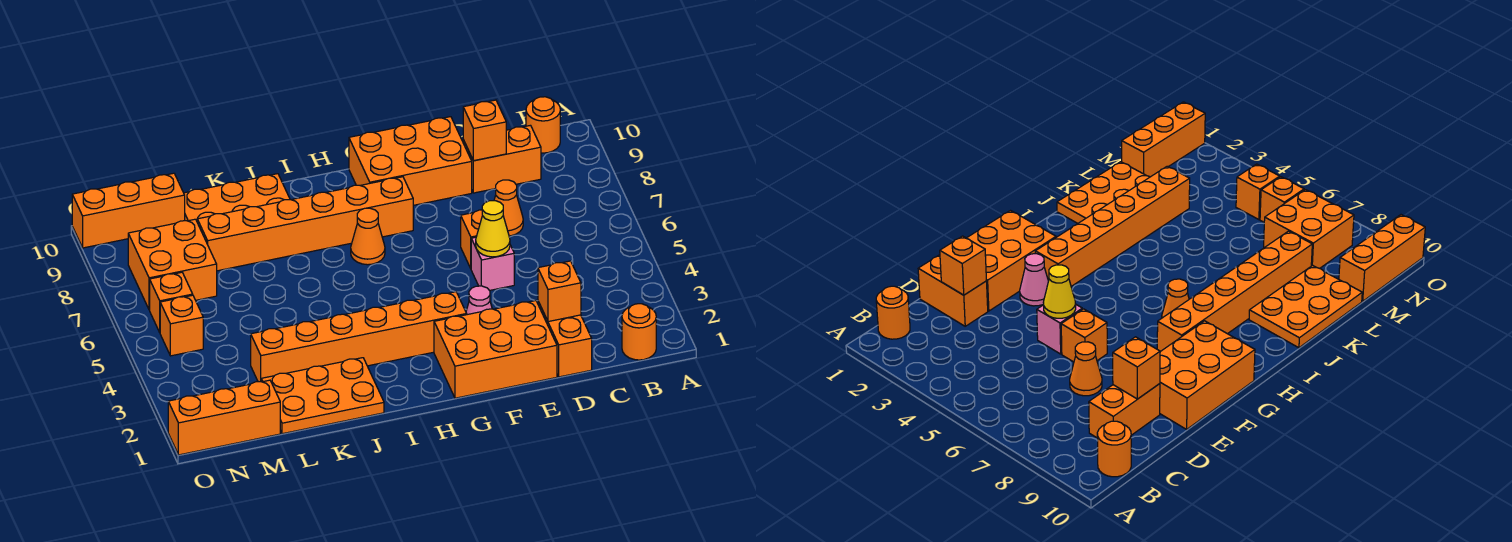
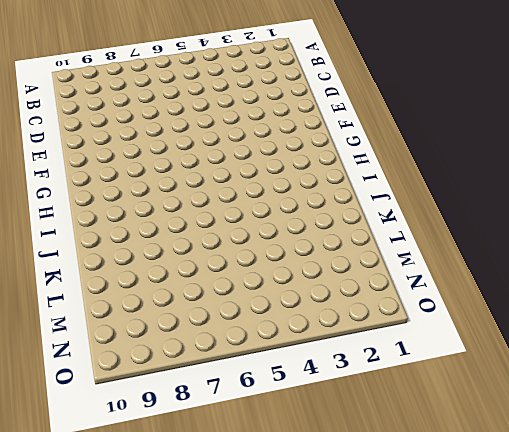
none -> orange round brick B1 level 1
none -> orange round brick B10 level 1
none -> orange brick C9:D9 level 1

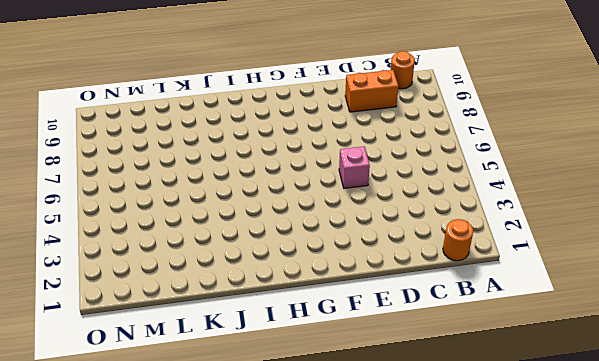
none -> orange brick D1:D2 level 1
none -> orange cone D7 level 1
none -> orange brick E1:G2 level 1

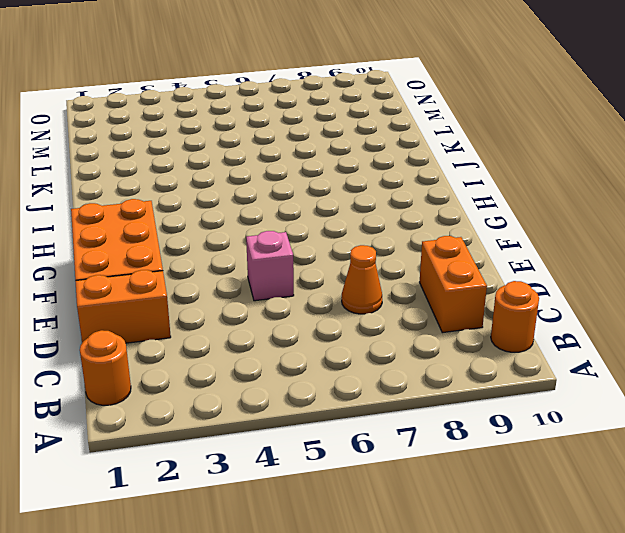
none -> orange brick E6 level 1
none -> orange brick E9:G10 level 1
none -> pink cone F3 level 1

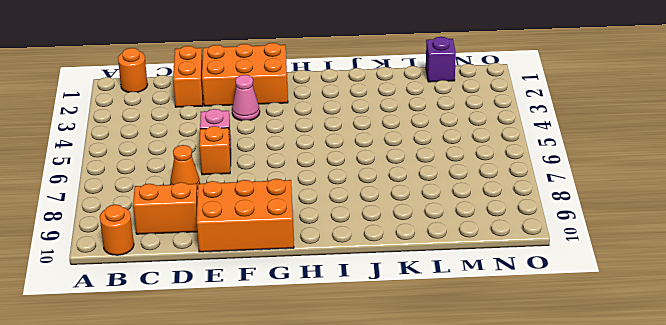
purple brick M1 level 1 -> orange brick M1:O1 level 1
none -> orange brick G3:L3 level 1
none -> orange brick G8:L8 level 1
none -> orange cone H7 level 1

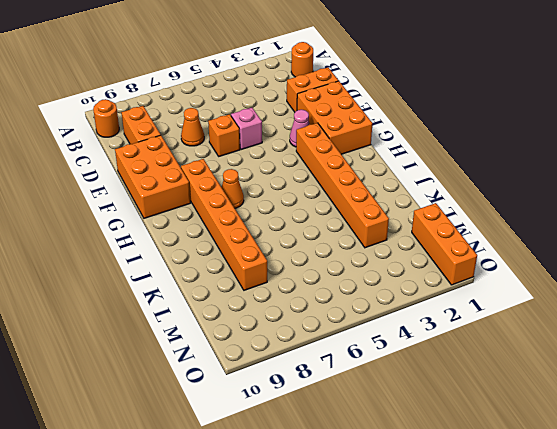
none -> orange plate J1:L2 level 1
none -> orange plate J9:L10 level 1
none -> orange brick M7:N8 level 1

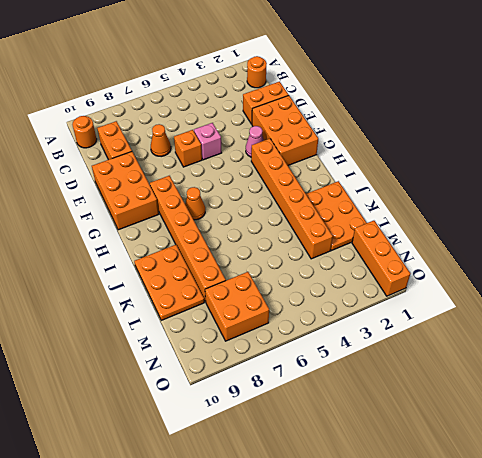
none -> orange brick M10:O10 level 1
none -> orange brick N5 level 1
none -> orange brick N6 level 1

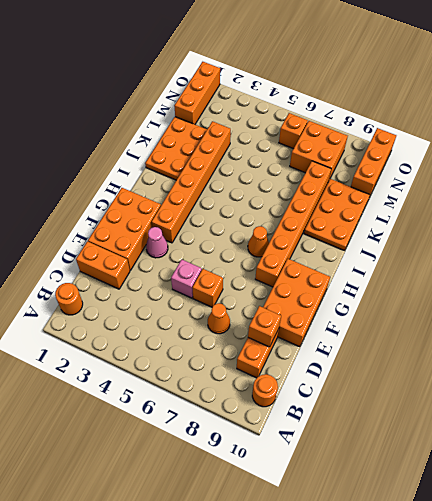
none -> orange brick N5 level 1
none -> orange brick D2 level 2
none -> yellow cone E5 level 2

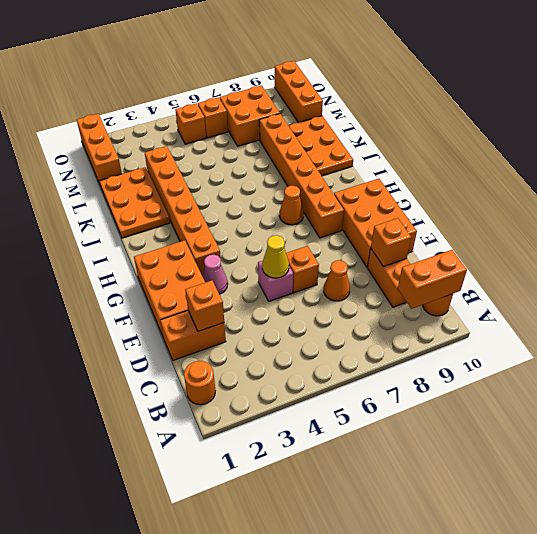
orange brick B9:B10 level 2 -> none

